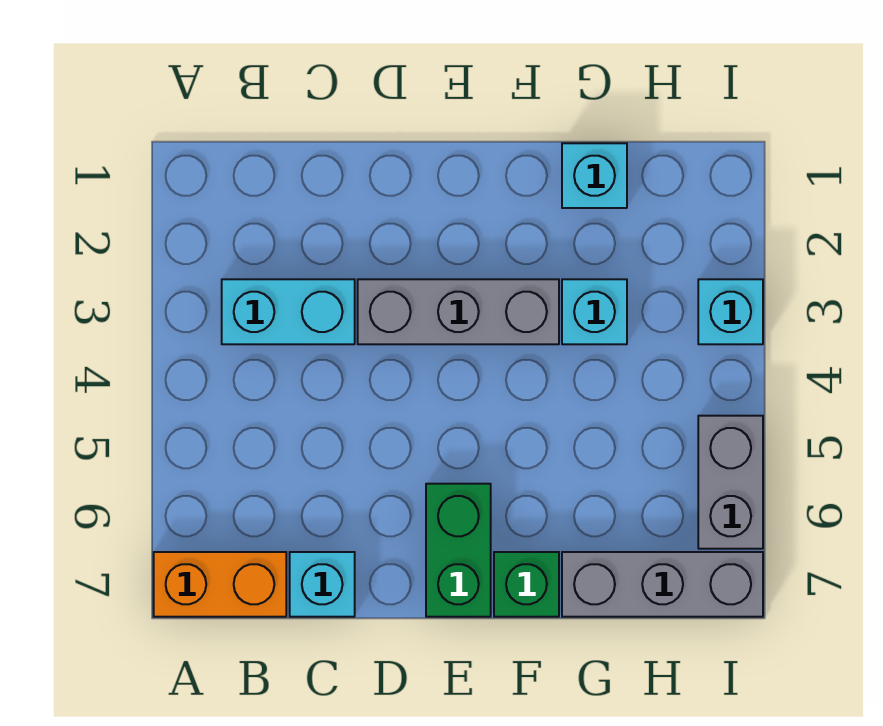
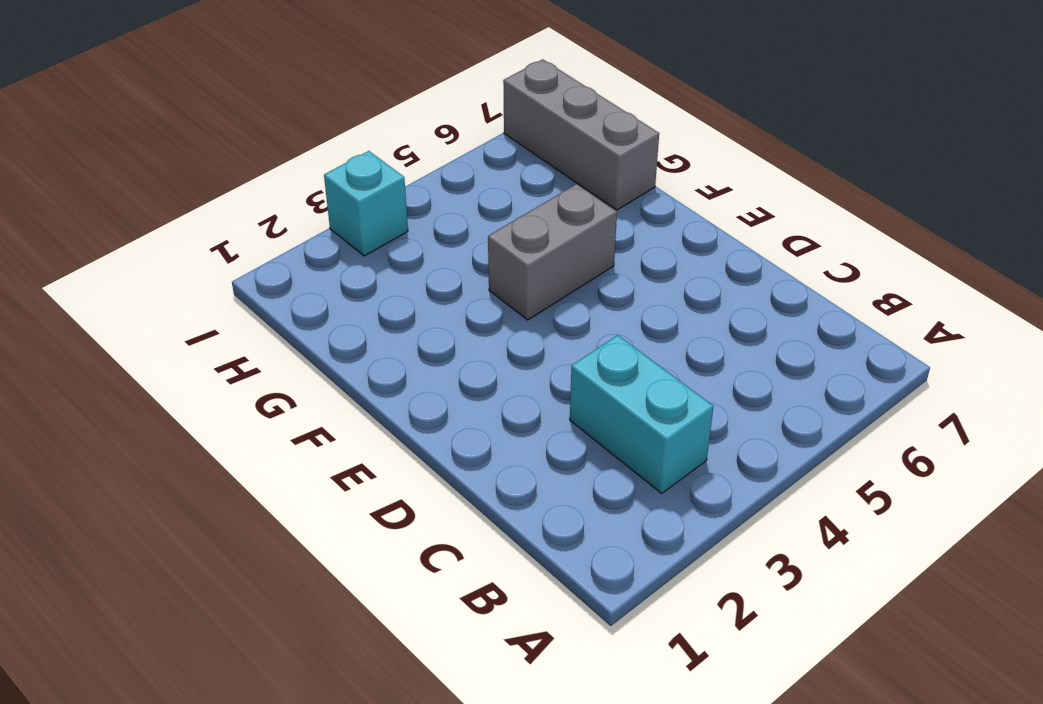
grey brick F4:F5 level 1 -> grey brick I5:I6 level 1
none -> orange brick A7:B7 level 1
none -> cyan brick C7 level 1

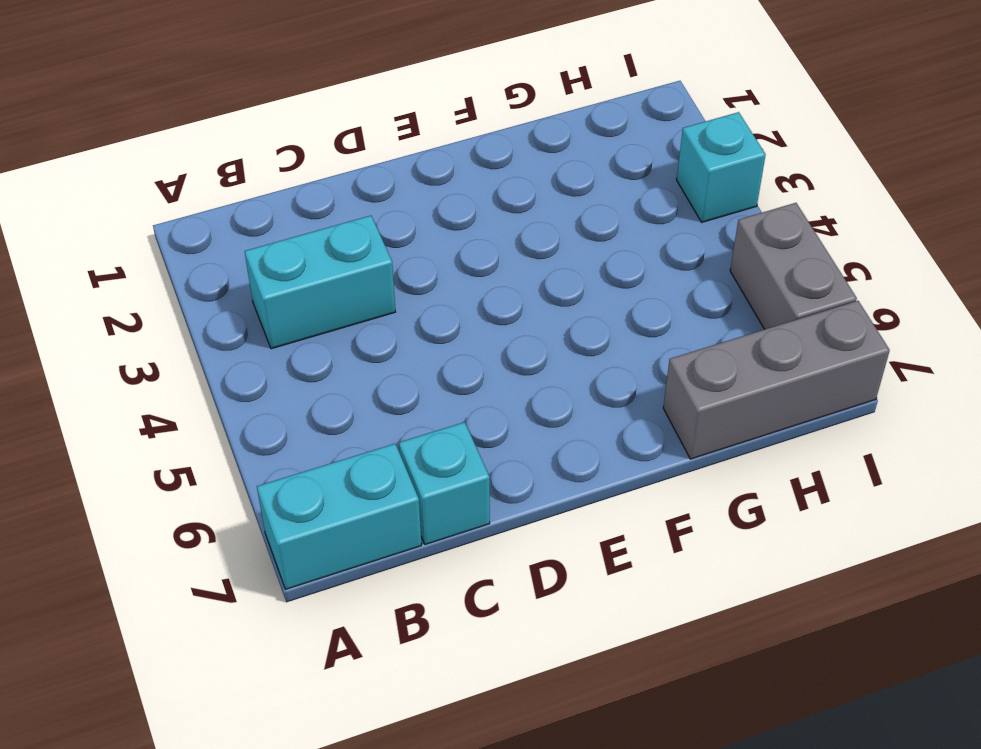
cyan brick A7:B7 level 1 -> orange brick A7:B7 level 1
none -> grey brick D3:F3 level 1
none -> green brick E6:E7 level 1

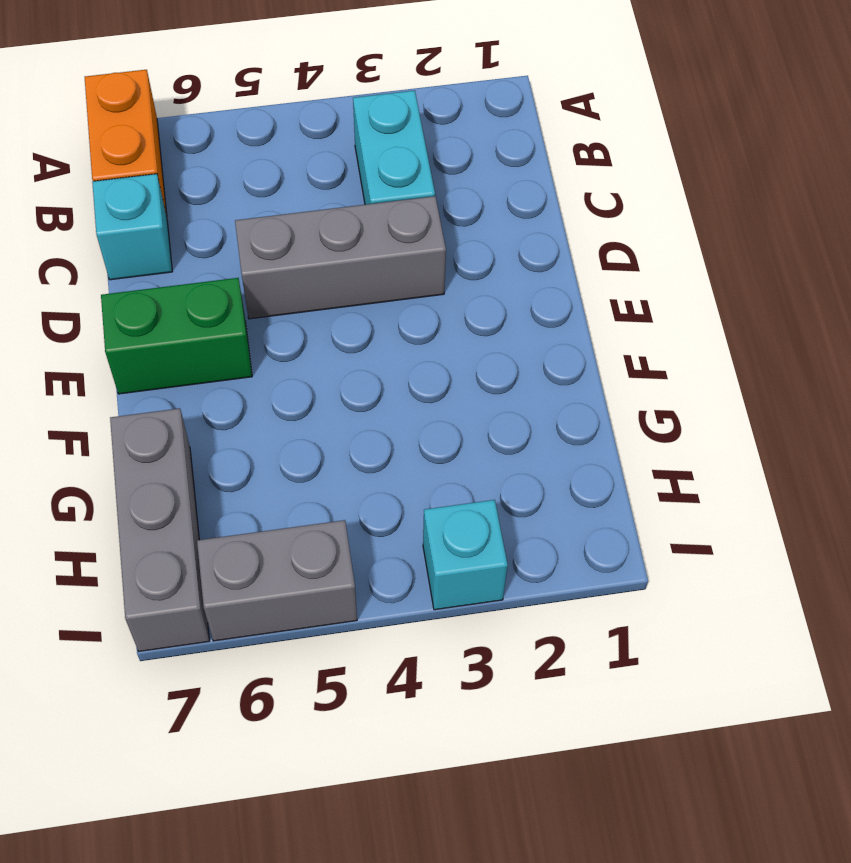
grey brick D3:D5 level 1 -> grey brick D3:F3 level 1
none -> green brick F7 level 1
none -> cyan brick G1 level 1

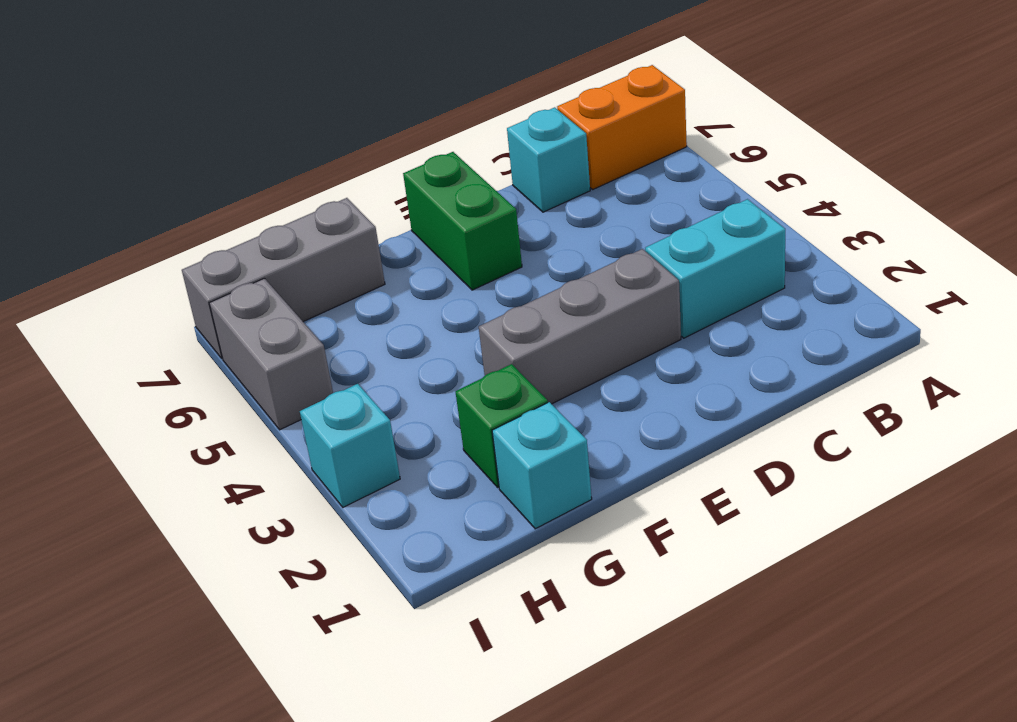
green brick G2 level 1 -> green brick F7 level 1
none -> cyan brick G3 level 1

